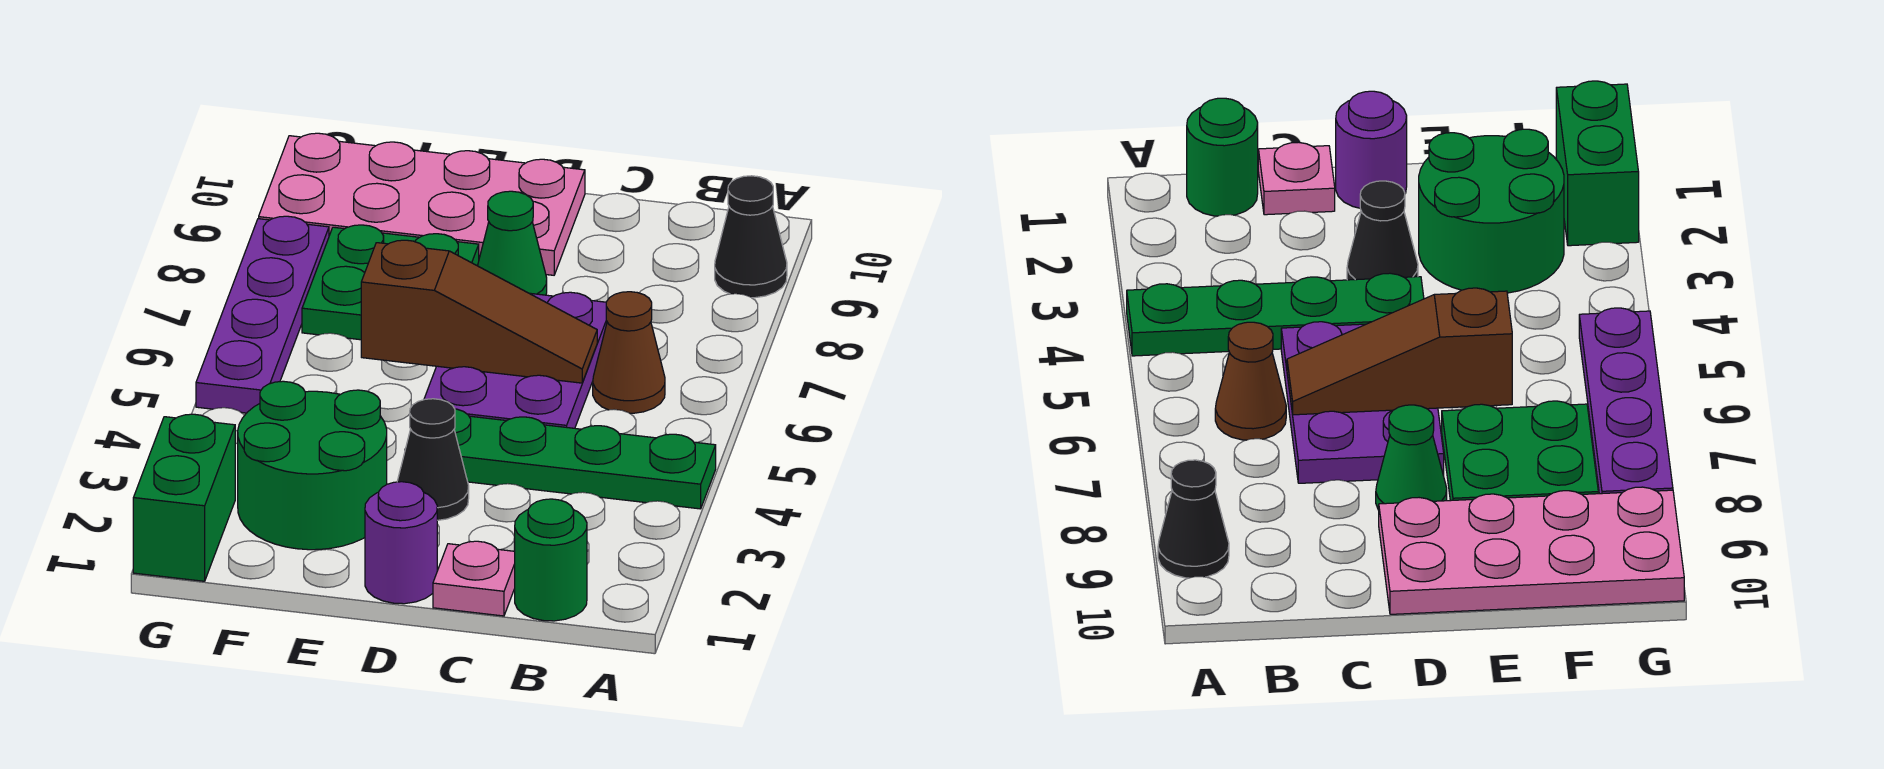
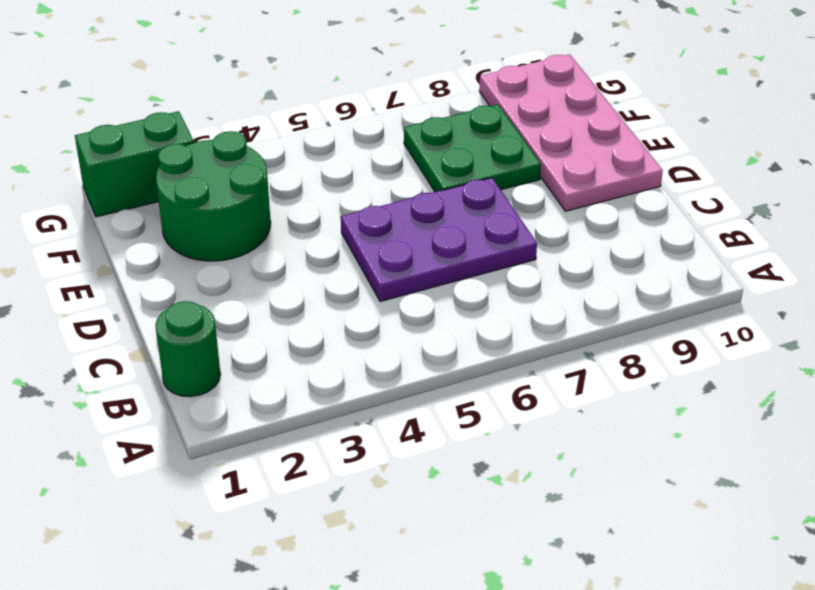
none -> green plate A4:D4 level 1
none -> black cone A9 level 1
none -> brown cone B6 level 1

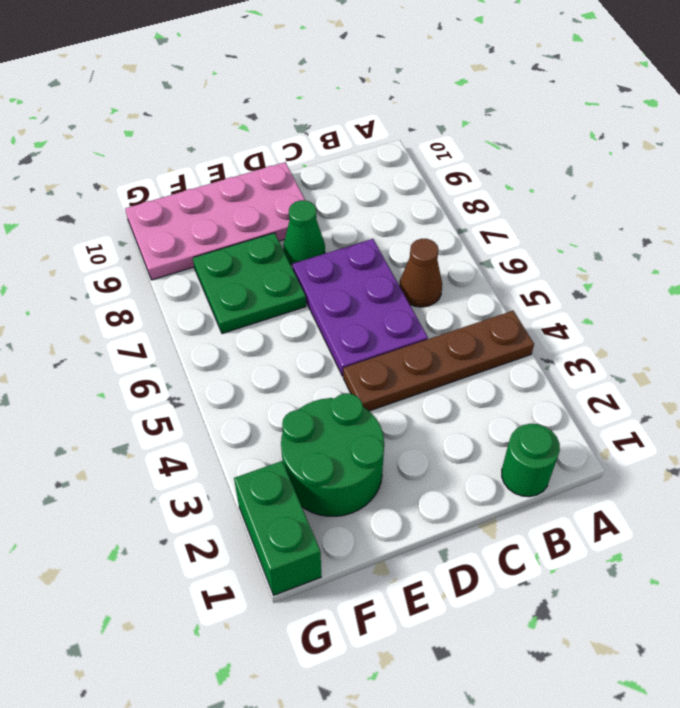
brown plate A4:D4 level 1 -> green plate A4:D4 level 1
none -> black cone A9 level 1
none -> pink plate C1 level 1
none -> purple round brick D1 level 1

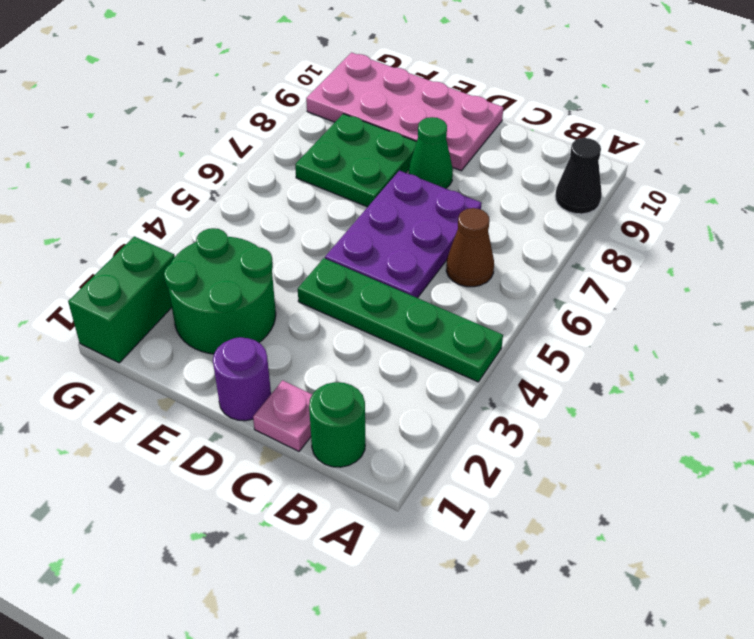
none -> black cone D3 level 1
none -> purple plate G5:G8 level 1
none -> brown slope C6:E6 level 2 top E

